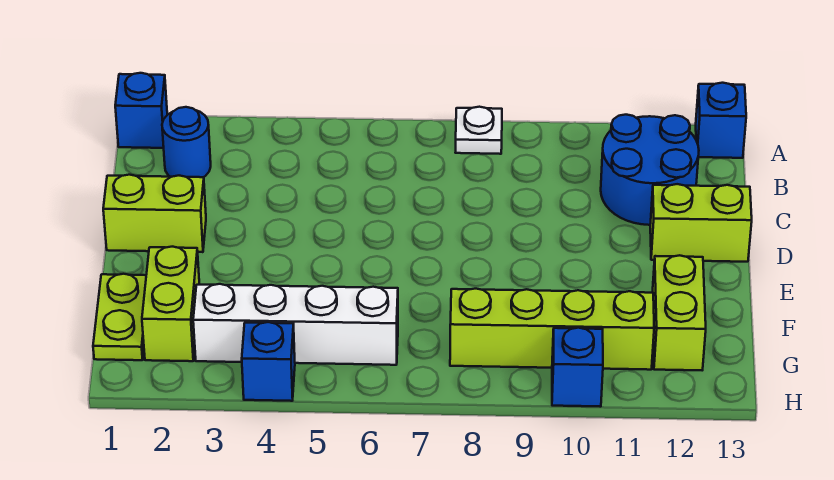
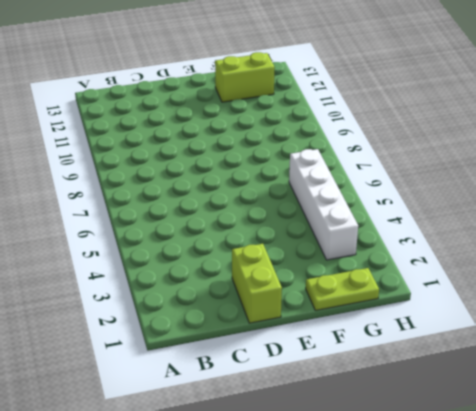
none -> blue brick A1 level 1
none -> white plate A8 level 1
none -> blue brick A13 level 1

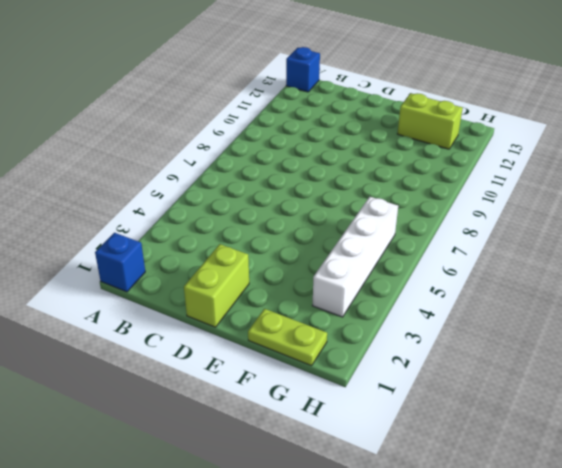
none -> white plate A8 level 1
none -> blue round brick B2 level 1
none -> blue round brick B11:C12 level 1

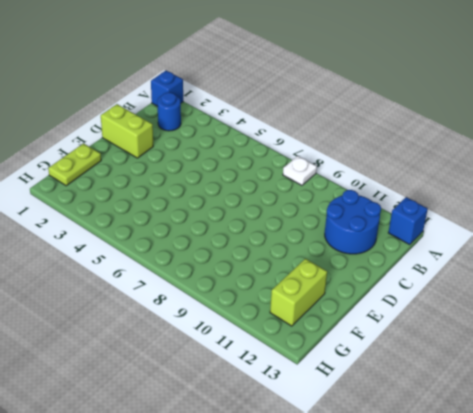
none -> lime brick D12:D13 level 1
none -> lime brick F2:G2 level 1
none -> white brick G3:G6 level 1

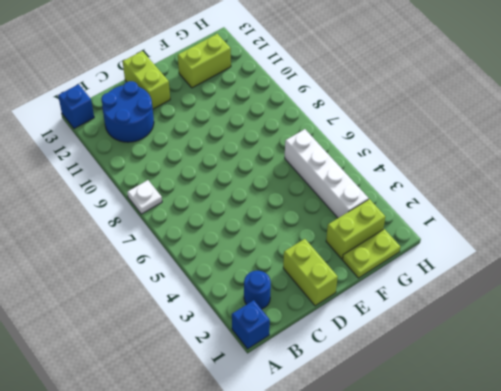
none -> lime brick G8:G11 level 1
none -> blue brick H4 level 1
none -> blue brick H10 level 1

